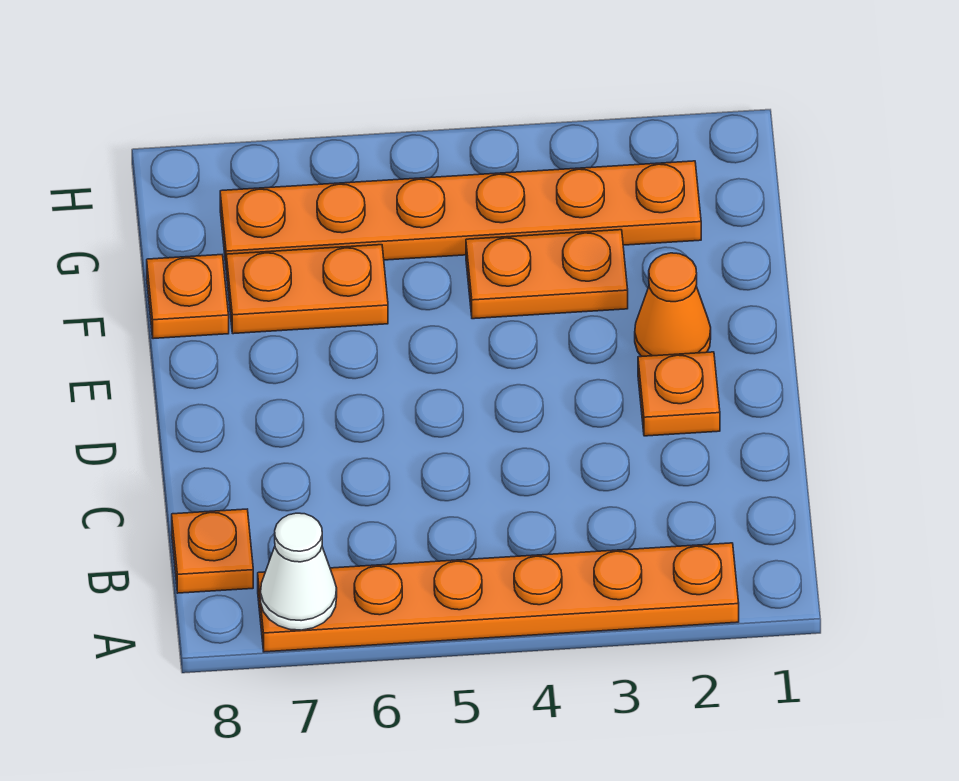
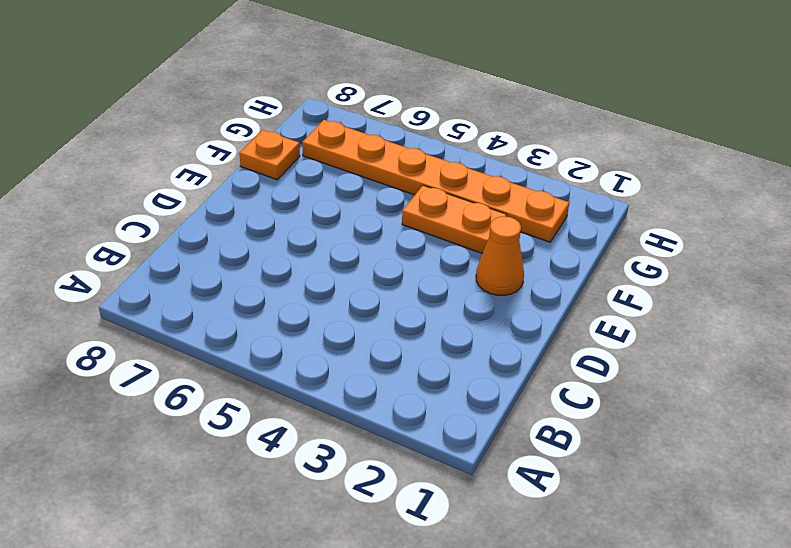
none -> orange plate A2:A7 level 1
none -> orange plate B8 level 1

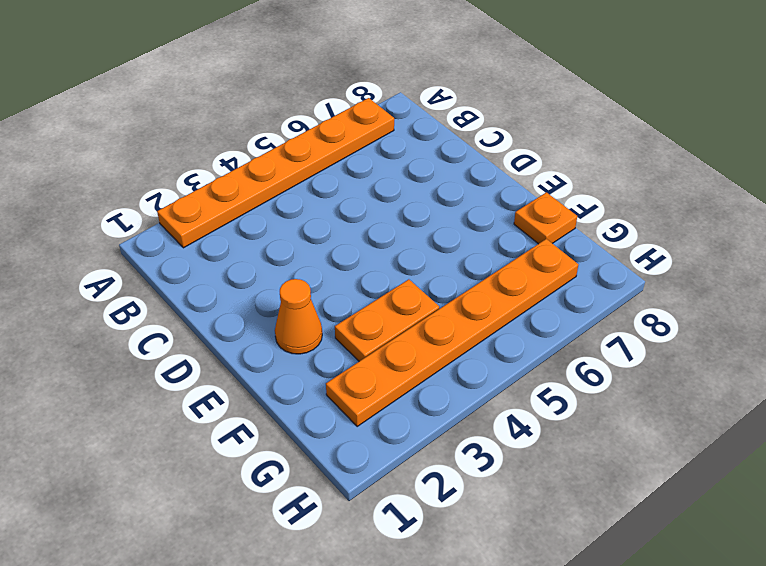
none -> orange plate B8 level 1
none -> orange plate D2 level 1

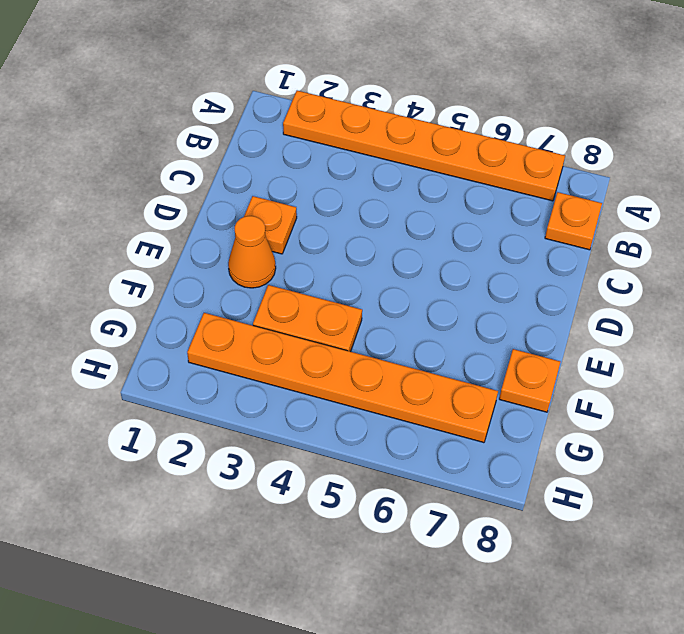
none -> orange plate F6:F7 level 1
none -> white cone A7 level 2

